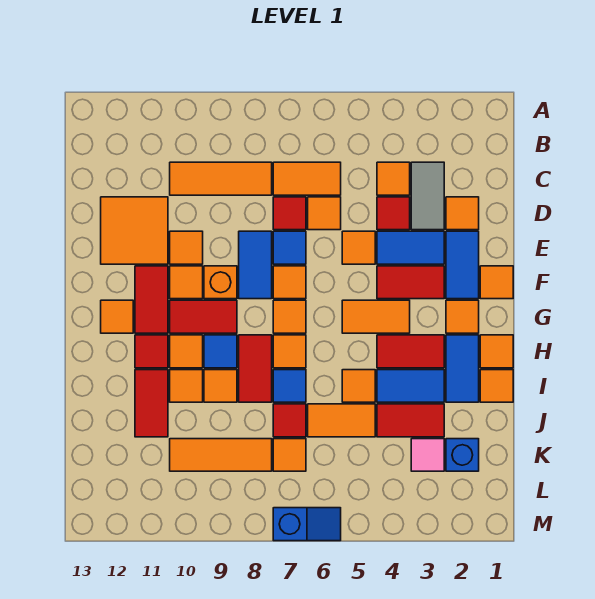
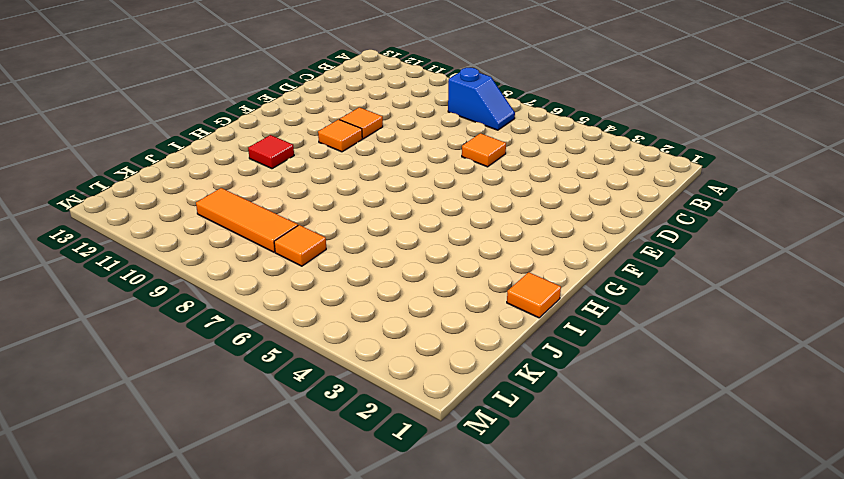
blue slope B7:B8 level 1 top 8 -> blue slope M6:M7 level 1 top 7
none -> grey tile C3:D3 level 1
none -> orange tile C4 level 1
none -> orange tile C6:C7 level 1
none -> orange tile C8:C10 level 1

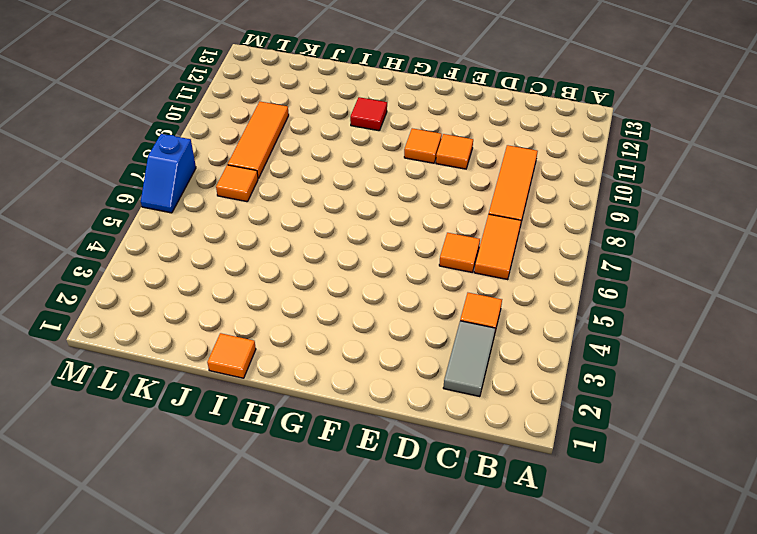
grey tile C2:C3 level 1 -> grey tile C3:D3 level 1
none -> orange tile D2 level 1
none -> red tile D4 level 1
none -> red tile D7 level 1
none -> orange tile D11:E12 level 1

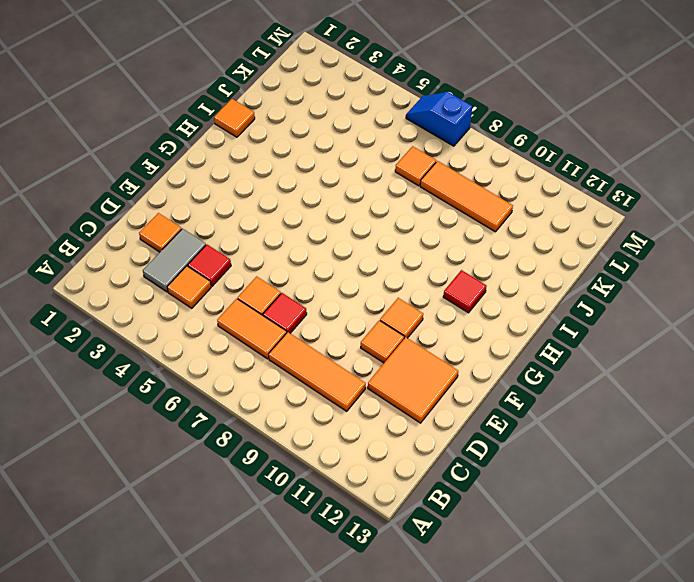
none -> blue tile E2:F2 level 1
none -> blue tile E3:E4 level 1
none -> orange tile E5 level 1
none -> blue tile E7 level 1

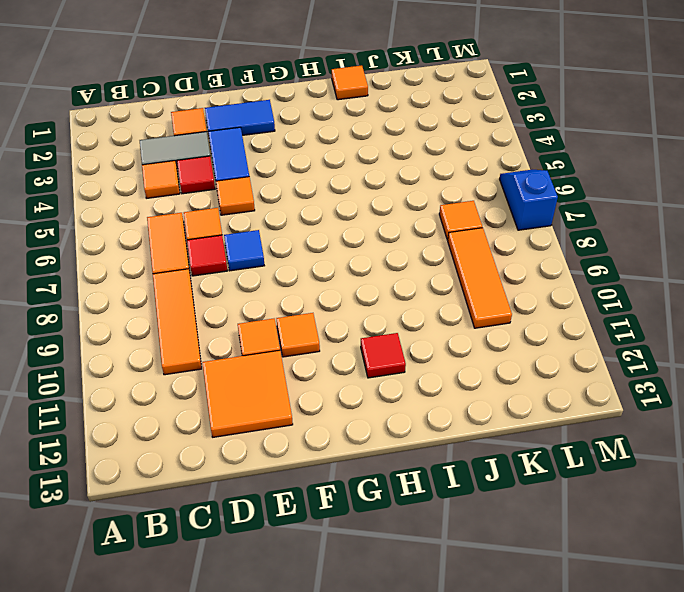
none -> blue tile E8:F8 level 1
none -> orange tile F1 level 1
none -> red tile F3:F4 level 1
none -> orange tile F7 level 1

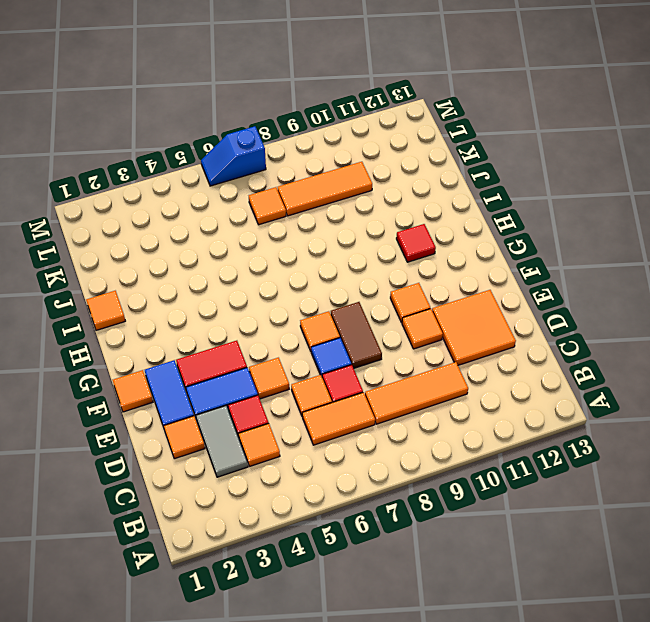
brown tile E8:F8 level 1 -> blue tile E8:F8 level 1
none -> orange brick F9 level 1
none -> red tile F11:G11 level 1
none -> orange tile G2 level 1
none -> orange tile G4:G5 level 1

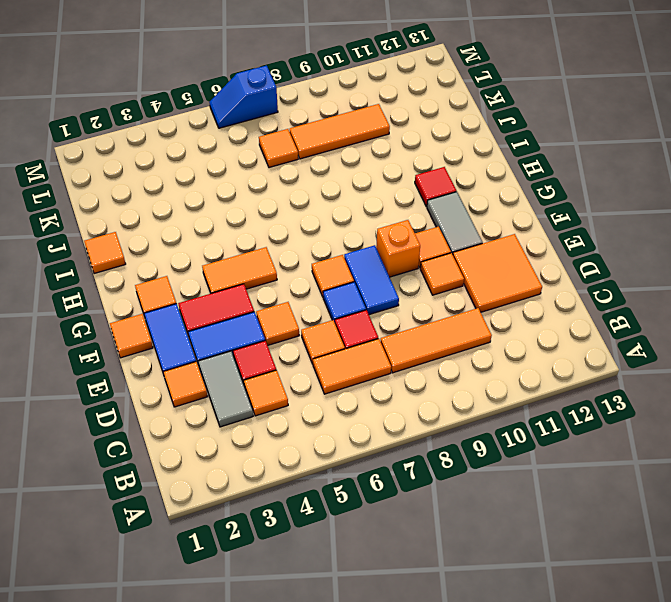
grey tile F11:G11 level 1 -> red tile F11:G11 level 1
none -> orange tile G7 level 1
none -> red tile G9:G10 level 1
none -> orange tile G12 level 1
none -> orange tile H1 level 1

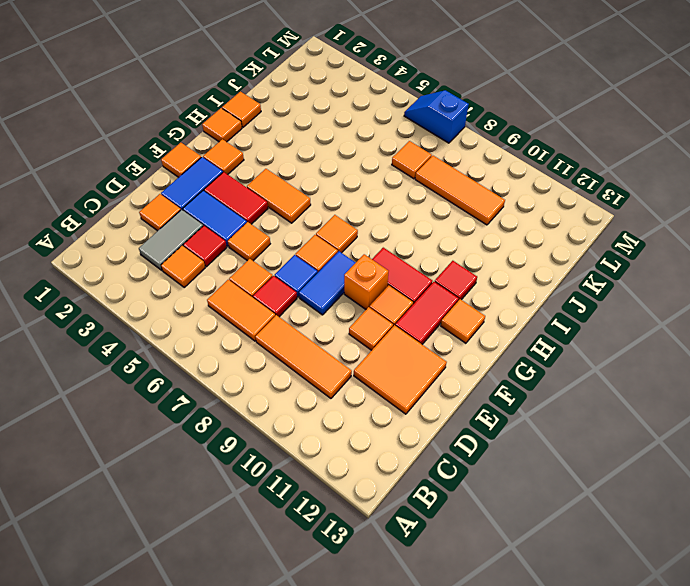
none -> blue tile H2:I2 level 1
none -> red tile H3:H4 level 1
none -> orange tile H7 level 1
none -> red tile H8:I8 level 1

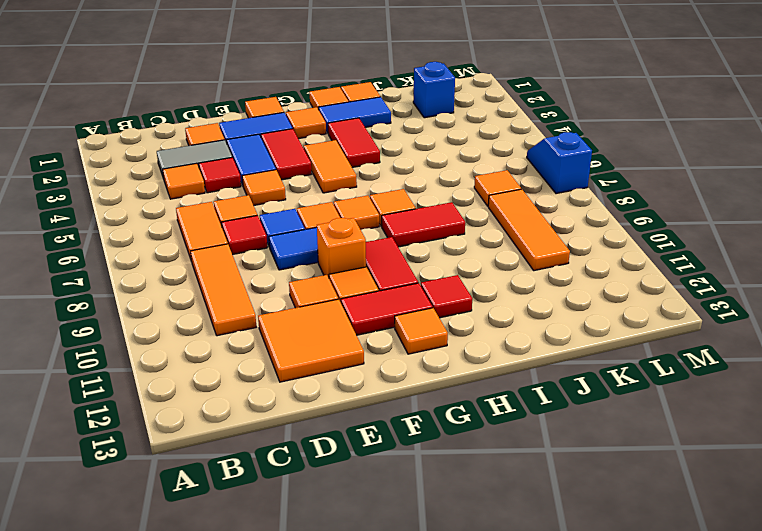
none -> blue tile H9 level 1
none -> orange tile H10 level 1
none -> blue tile I3:I4 level 1
none -> orange tile I5 level 1

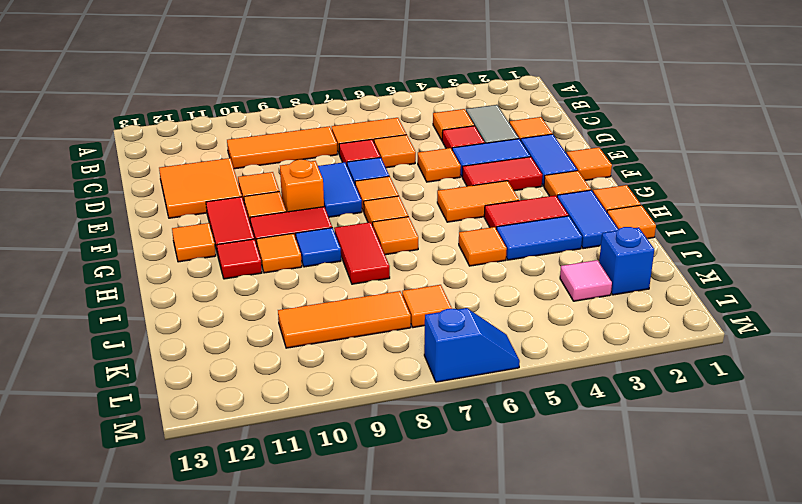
none -> blue tile I7 level 1
none -> orange tile I9 level 1
none -> orange tile I10 level 1
none -> red tile I11:J11 level 1

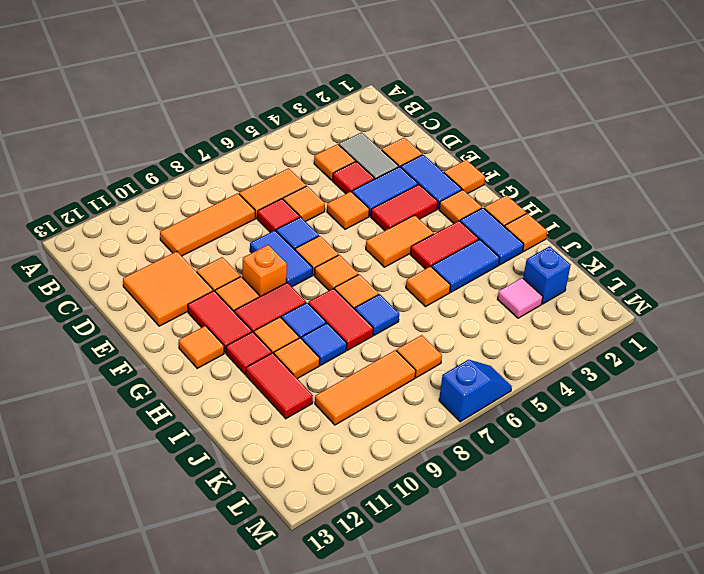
blue tile I9 level 1 -> orange tile I9 level 1
none -> red tile J3:J4 level 1
none -> orange tile J5:J6 level 1
none -> red tile J7 level 1

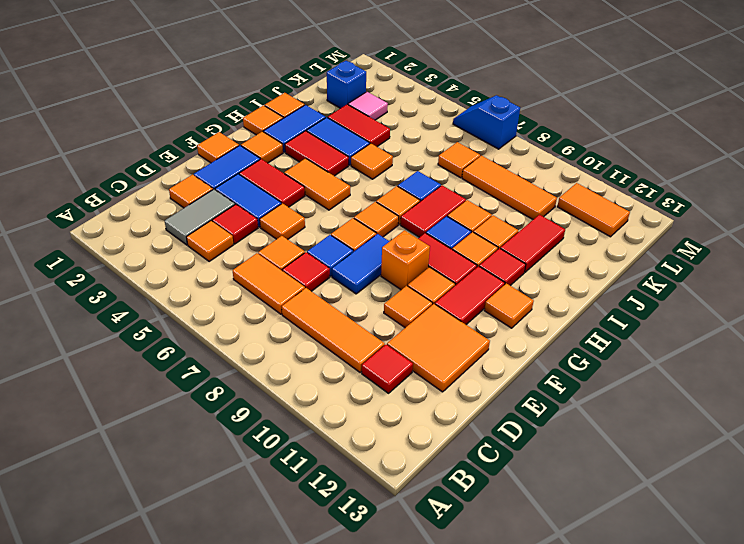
red tile C11 level 1 -> red tile J7 level 1
orange tile L11:L12 level 1 -> orange tile J5:J6 level 1

